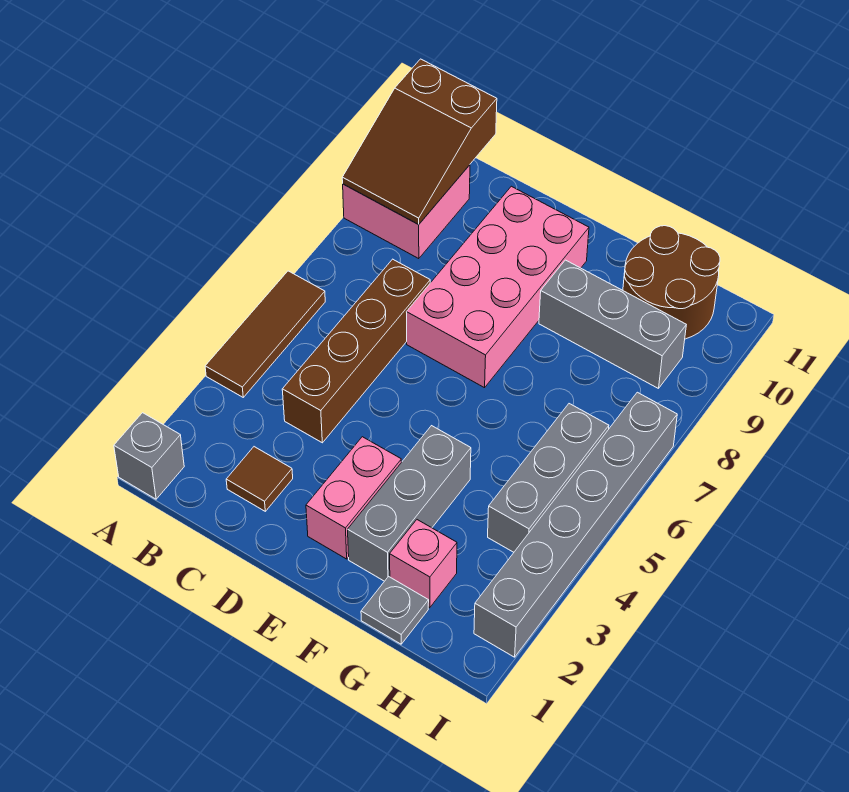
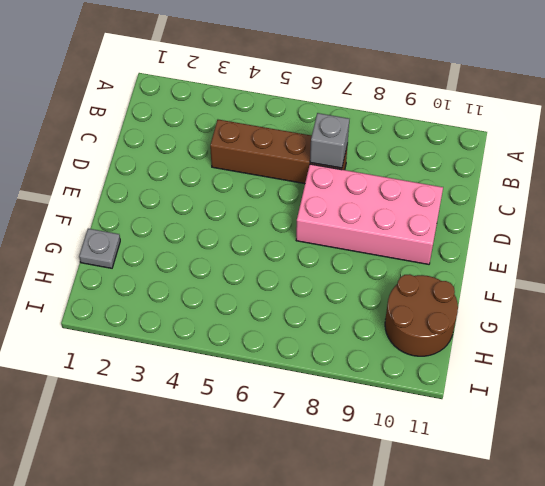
grey brick C7 level 2 -> grey brick A1 level 1
none -> brown tile A4:A6 level 1
none -> pink brick A9:B10 level 1
none -> brown tile C2 level 1

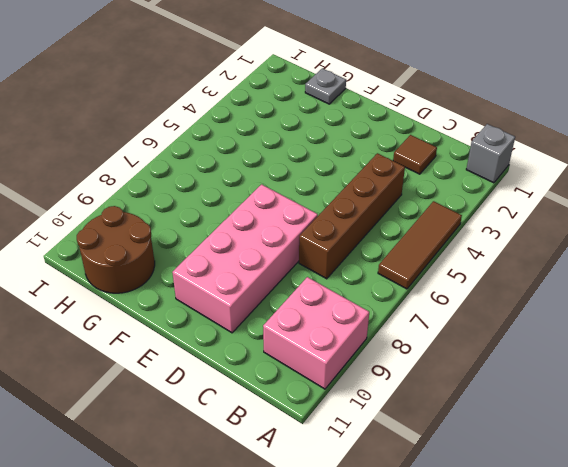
none -> pink brick E2:E3 level 1
none -> grey brick F2:F4 level 1
none -> grey brick F9:H9 level 1

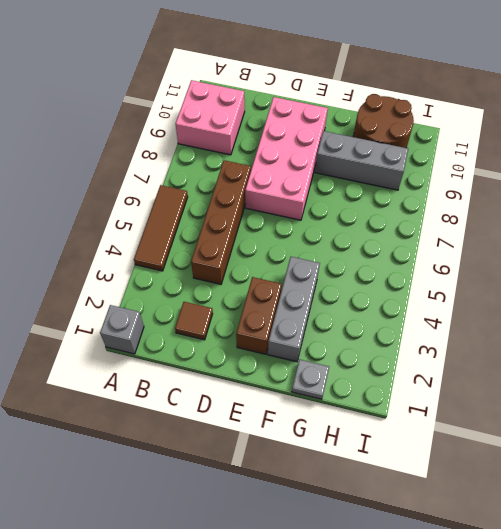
brown brick E2:E3 level 1 -> pink brick E2:E3 level 1
none -> pink brick G2 level 1
none -> grey brick H4:H6 level 1
none -> grey brick I2:I7 level 1

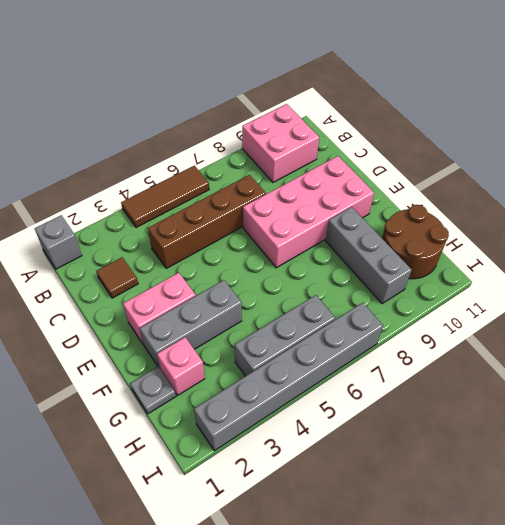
none -> brown slope A9:B11 level 2 top 11

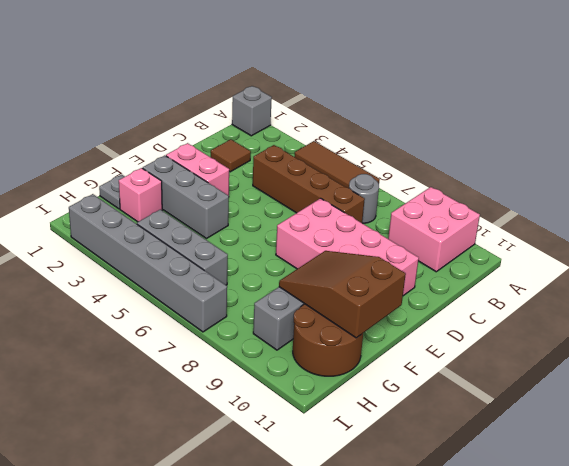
grey round brick B7 level 1 -> none
brown slope F9:G11 level 2 top 11 -> brown slope A9:B11 level 2 top 11

